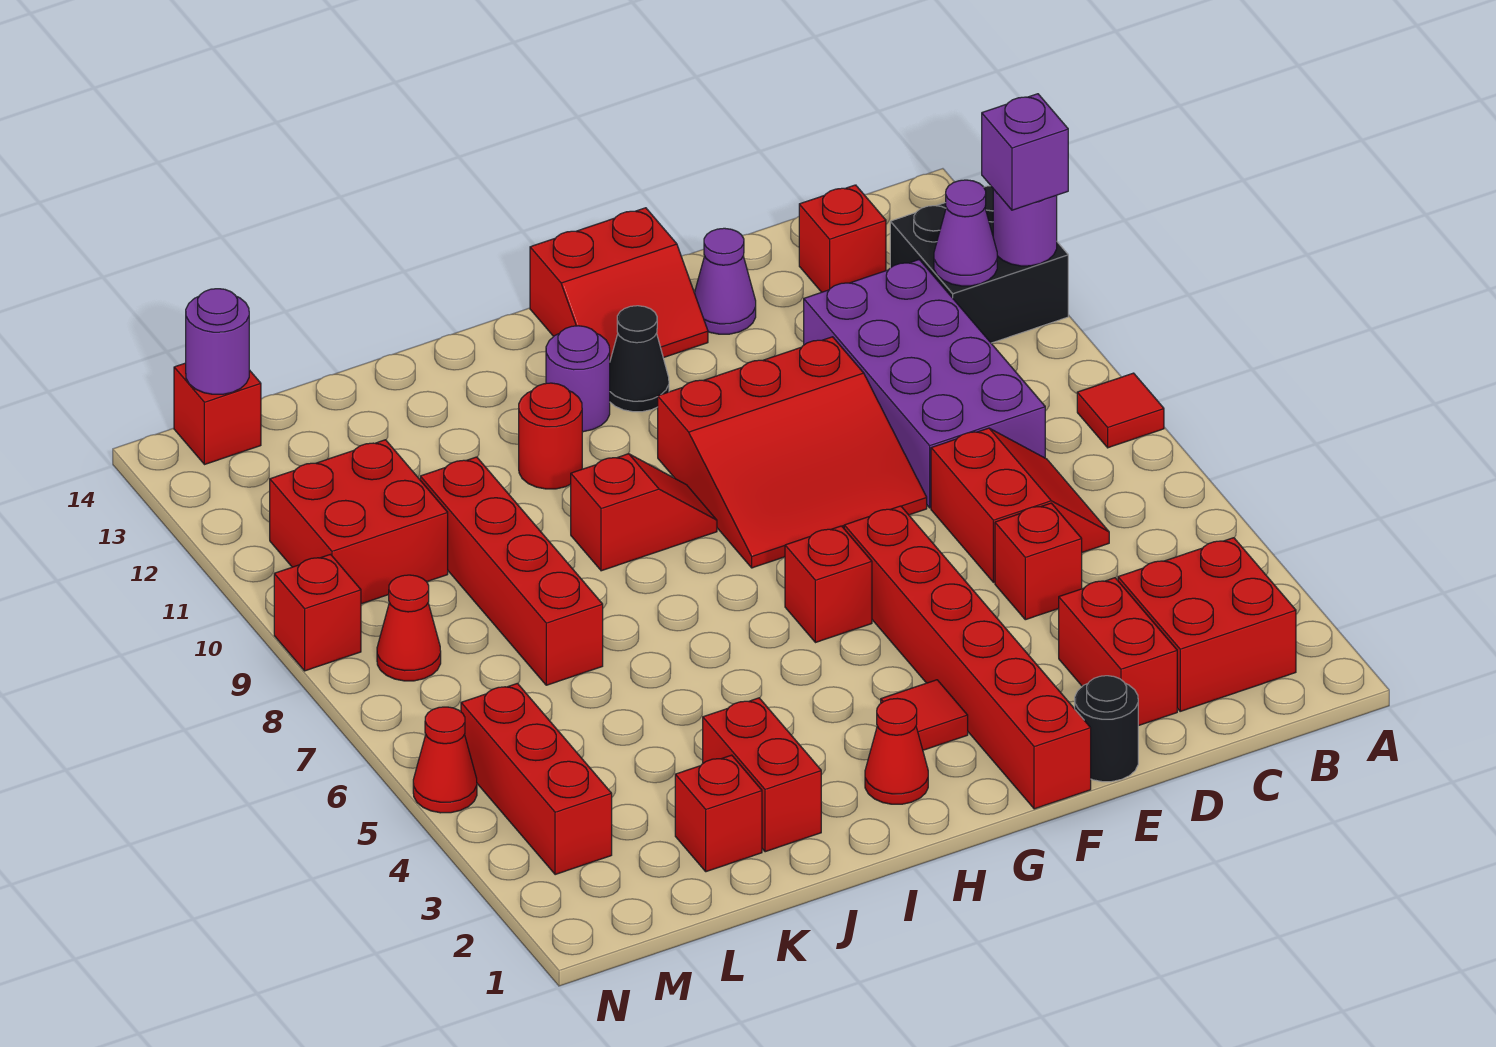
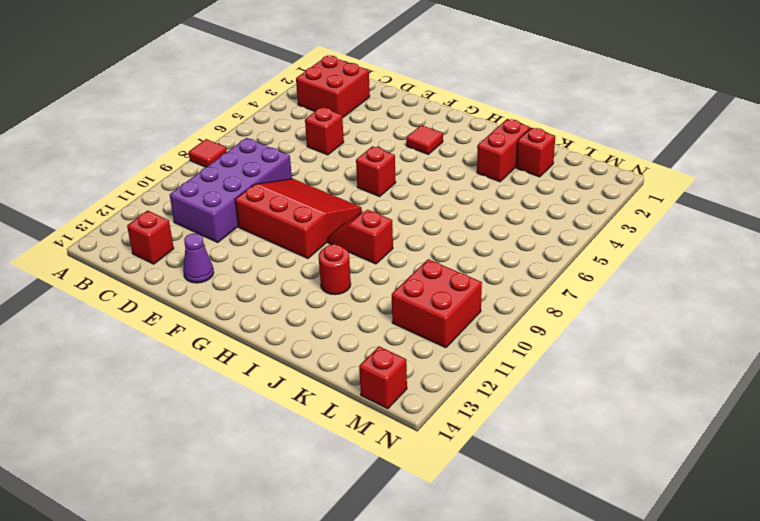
none -> black brick A11:B12 level 1
none -> red slope C6:D7 level 1 top D
none -> red brick D2:D3 level 1
none -> black round brick E1 level 1

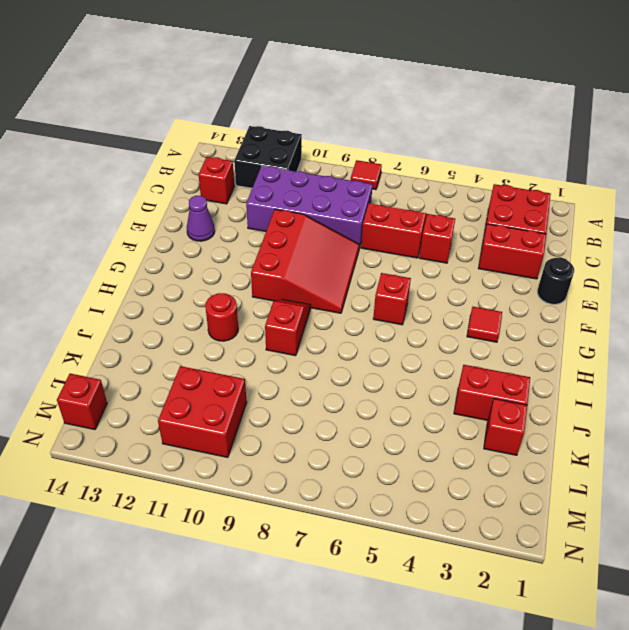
none -> red brick F1:F6 level 1
none -> red slope F13:G14 level 1 top 14
none -> black cone G12 level 1
none -> red cone H2 level 1

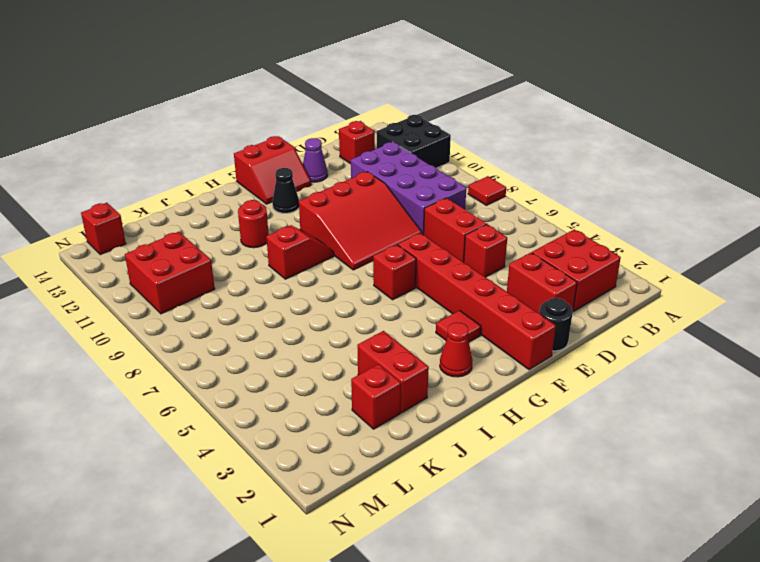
none -> purple round brick H12 level 1
none -> red brick K7:K10 level 1
none -> red brick M3:M5 level 1
none -> red cone M8 level 1

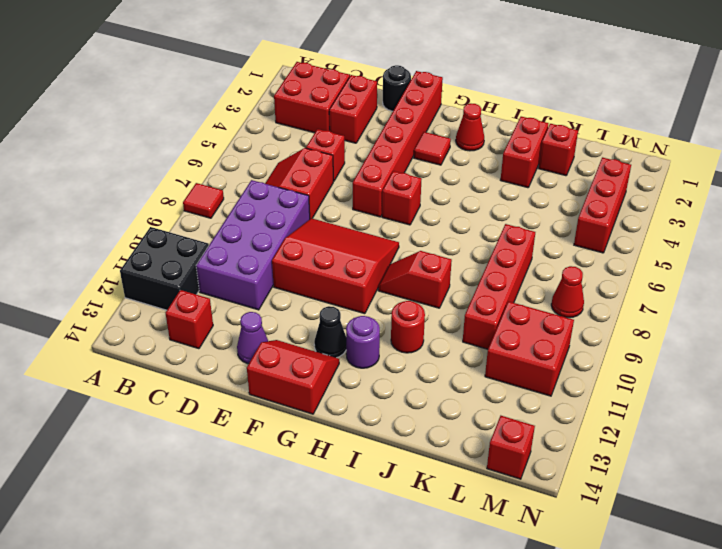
none -> red cone N5 level 1
none -> red brick N9 level 1
none -> purple round brick A11 level 2
none -> purple cone B11 level 2

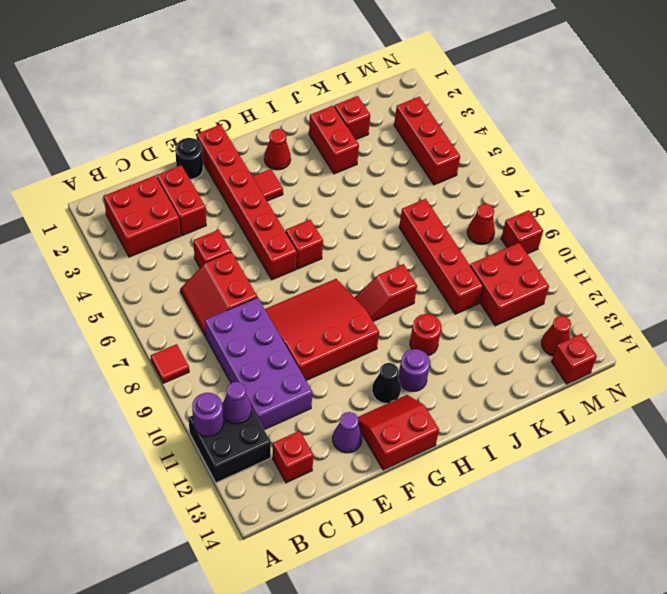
red cone M13 level 1 -> red cone N5 level 1
none -> purple round brick M14 level 2
none -> purple brick A11 level 3

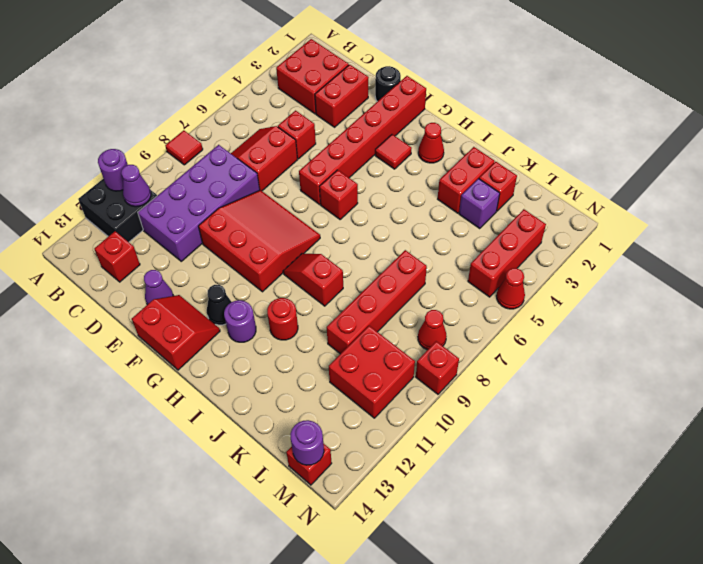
purple brick K3 level 1 -> purple brick A11 level 3

